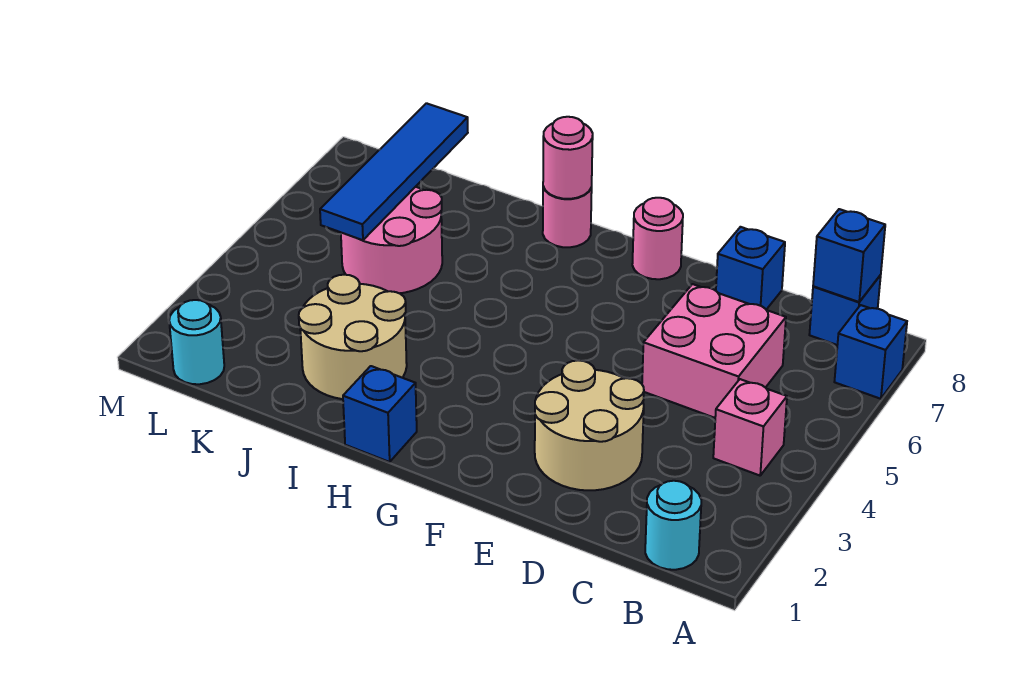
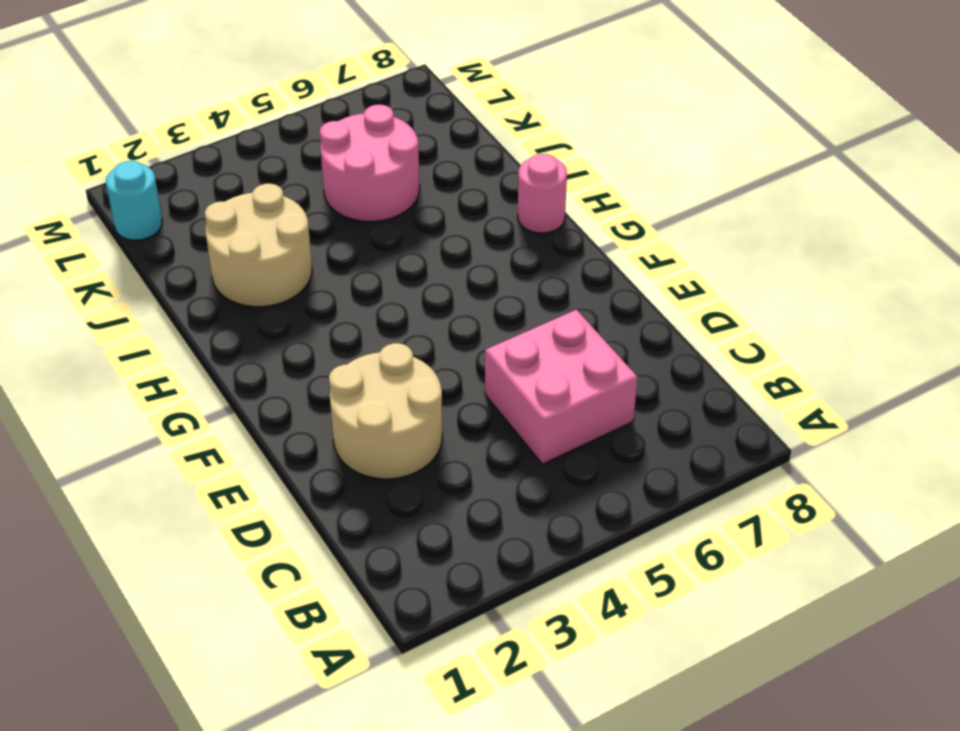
none -> blue brick A7 level 1
none -> cyan round brick B1 level 1
none -> pink brick B4 level 1

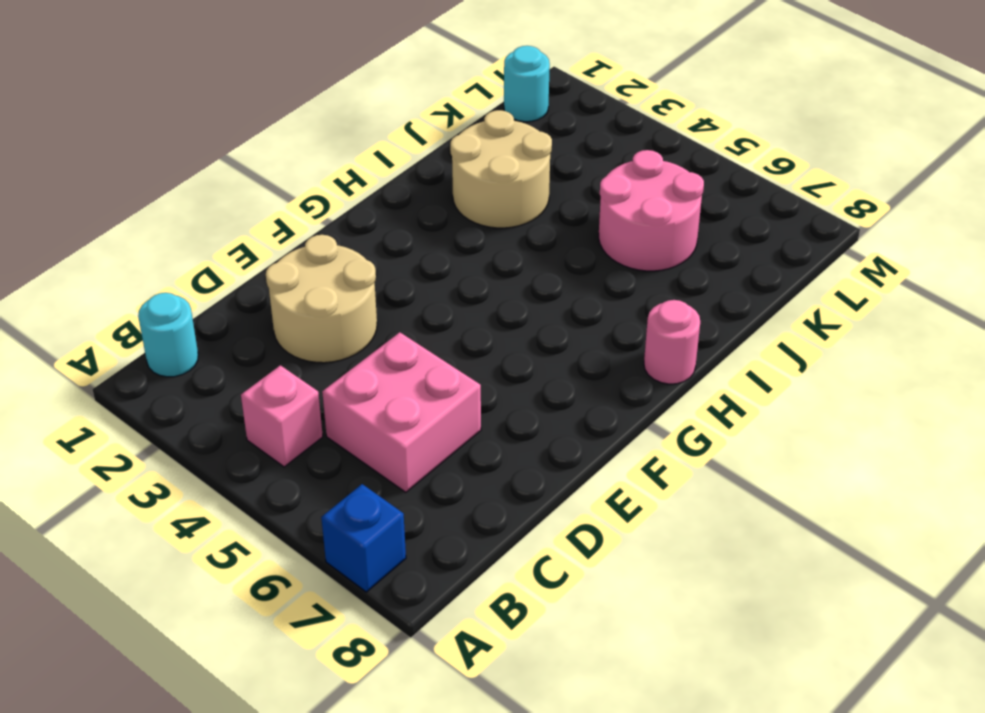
none -> blue brick B8 level 1
none -> blue brick D8 level 1
none -> pink round brick F8 level 1

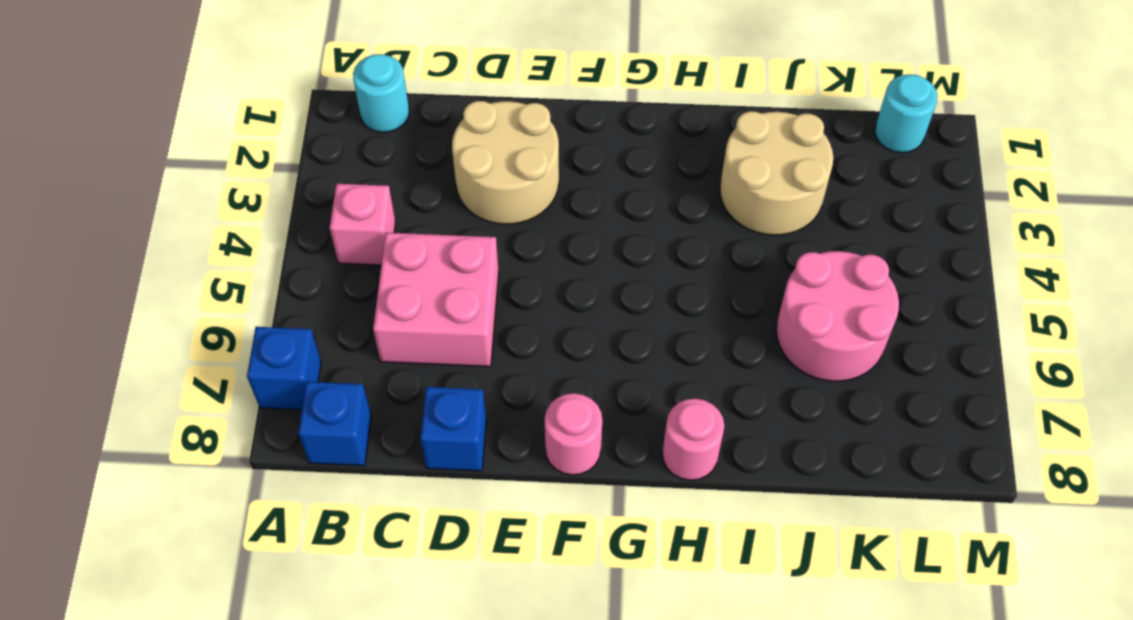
none -> blue brick H1 level 1
none -> blue brick B8 level 2
none -> pink round brick H8 level 2

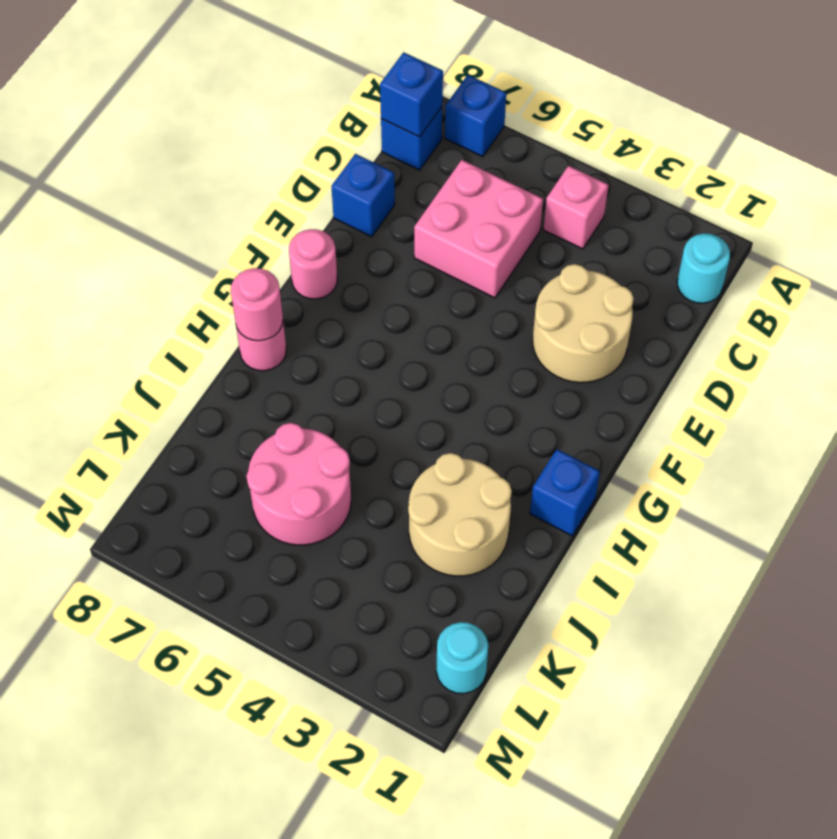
none -> blue tile K5:K8 level 2

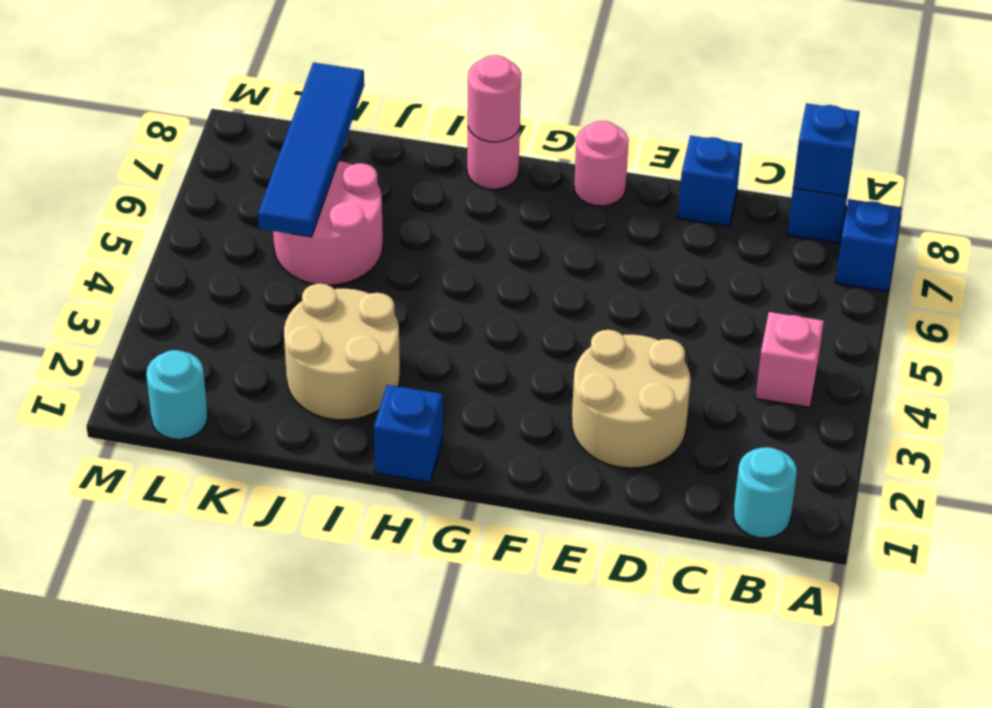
none -> pink brick C5:D6 level 1

